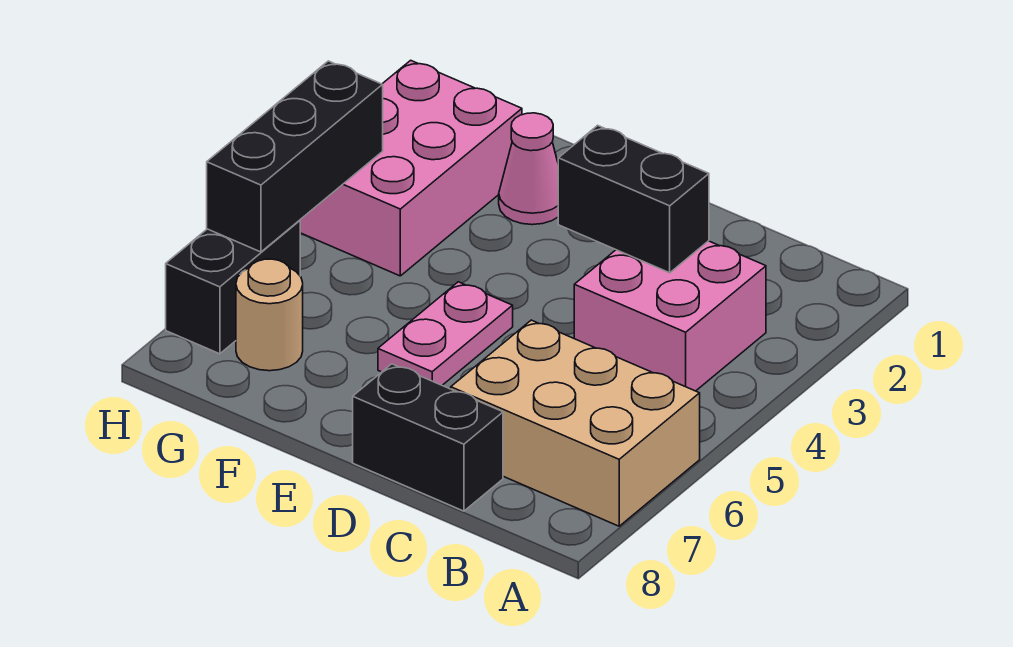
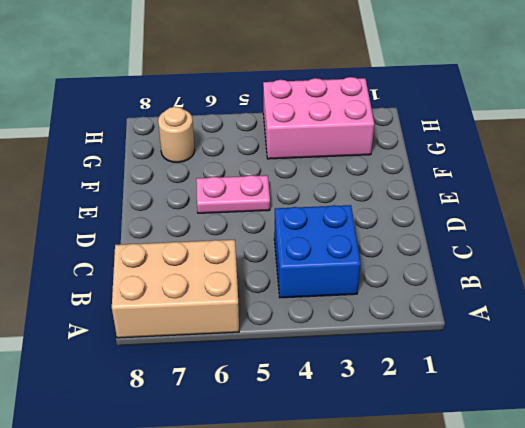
tan brick A6:B8 level 1 -> tan brick A6:C7 level 1
blue brick B3:C4 level 1 -> pink brick B3:C4 level 1
none -> black brick C8:D8 level 1
none -> pink cone F2 level 1

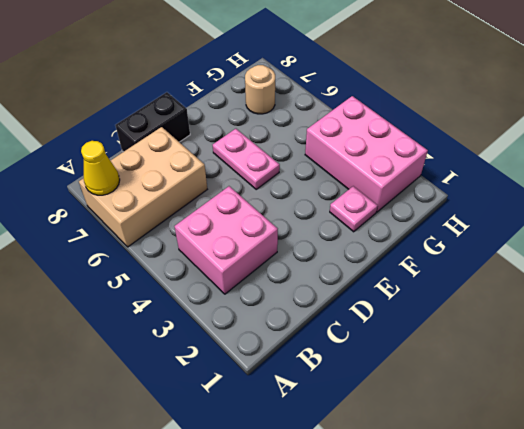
yellow cone A7 level 2 -> none
pink plate F2 level 1 -> pink cone F2 level 1
none -> black brick H6:H7 level 1
none -> black brick C3:D3 level 2

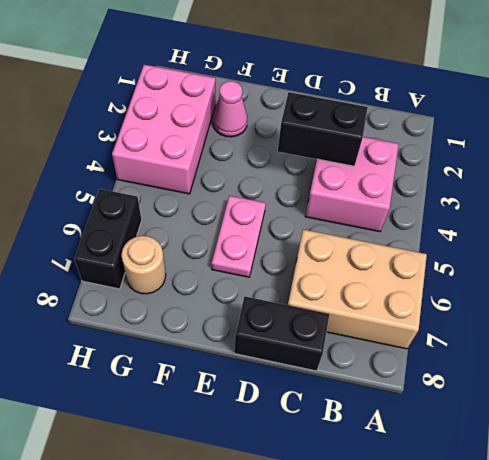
none -> black brick H4:H6 level 2

